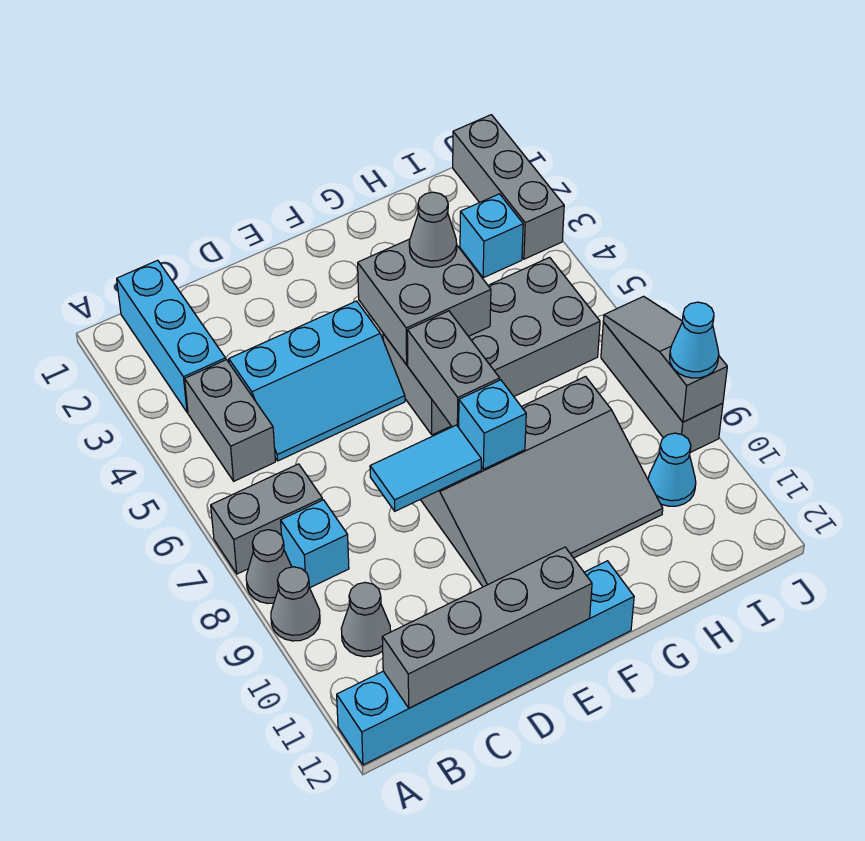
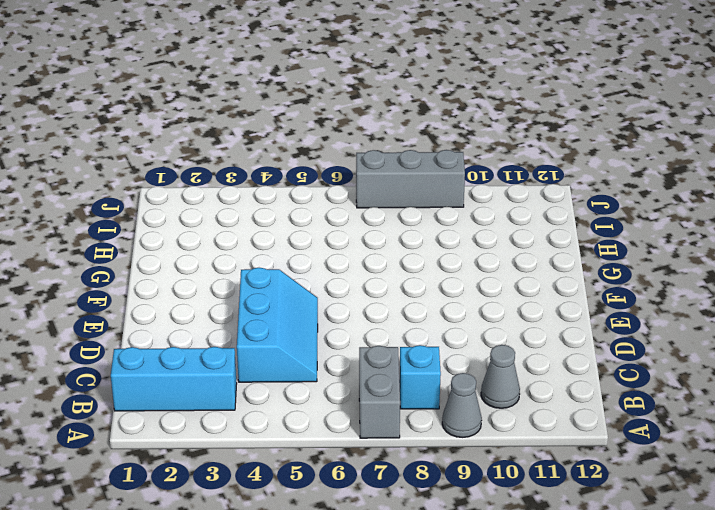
none -> grey cone A8 level 1
none -> cyan brick A12:F12 level 1
none -> grey brick B4:B5 level 1

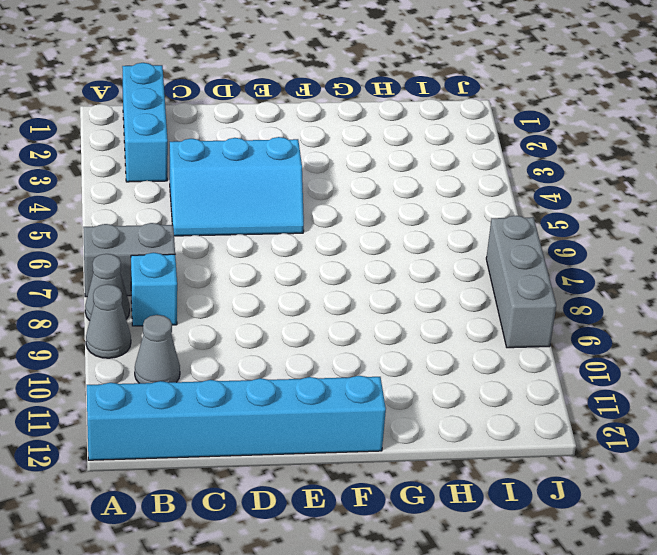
none -> grey brick B4:B5 level 1
none -> grey slope E8:H10 level 1 top 8
none -> grey brick F5:I6 level 1

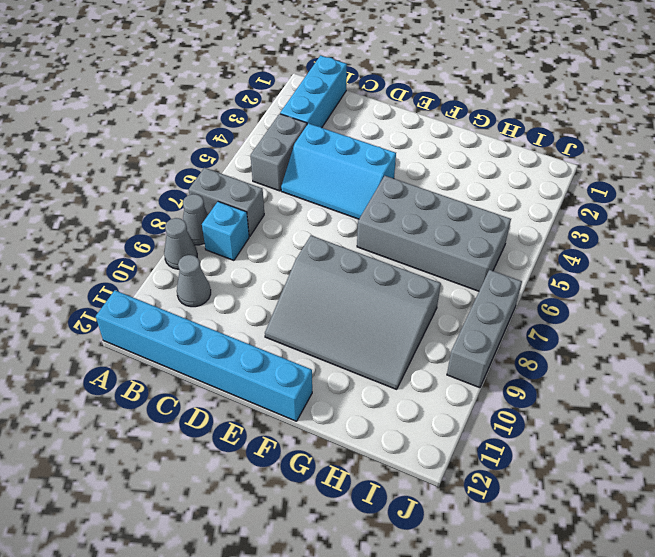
none -> cyan brick I3 level 1
none -> cyan cone I10 level 1
none -> grey brick J1:J3 level 1

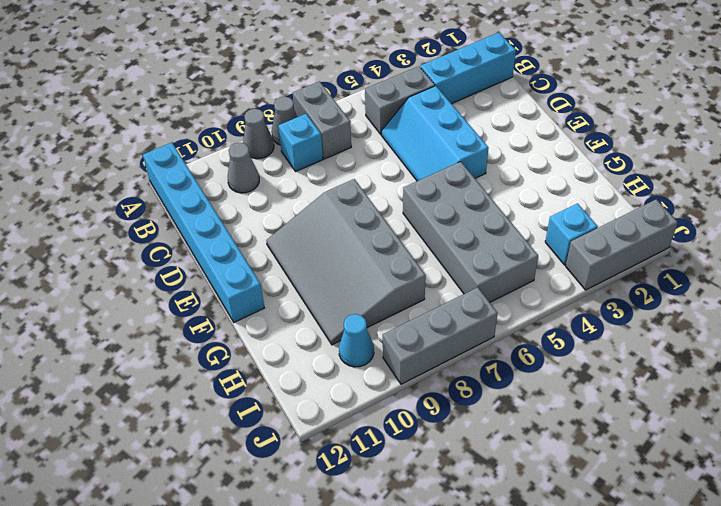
none -> grey brick B12:E12 level 2
none -> cyan tile D8:E8 level 2
none -> grey brick F4:G5 level 2

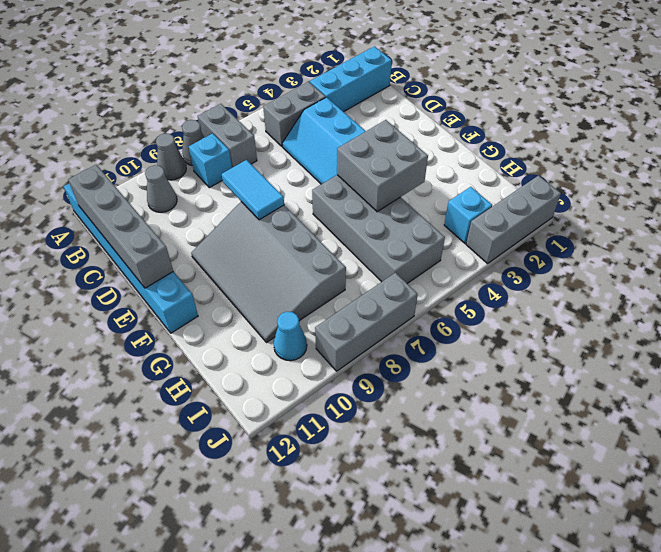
none -> grey brick F6:F7 level 2
none -> cyan brick F8 level 2
none -> grey slope J7:J9 level 2 top 9

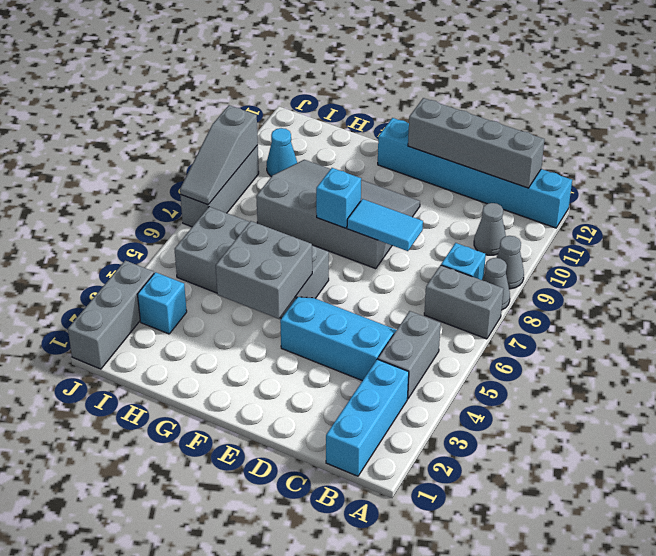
none -> grey brick F6:F7 level 2
none -> grey cone G4 level 3
none -> cyan cone J9 level 3

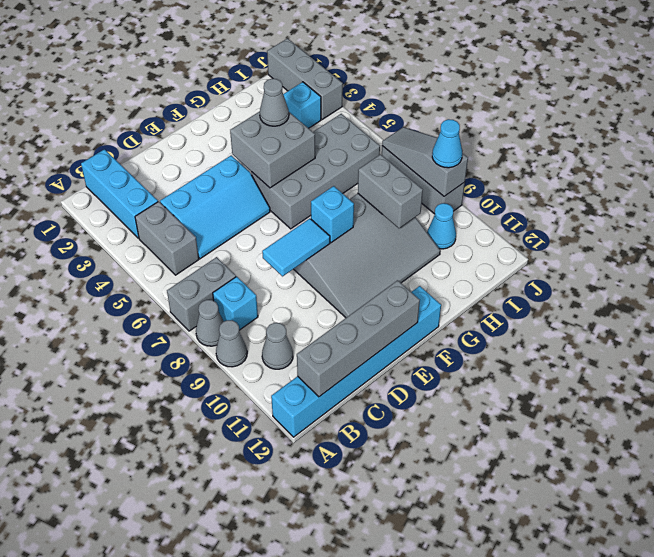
grey brick H8:H9 level 2 -> grey brick F6:F7 level 2

